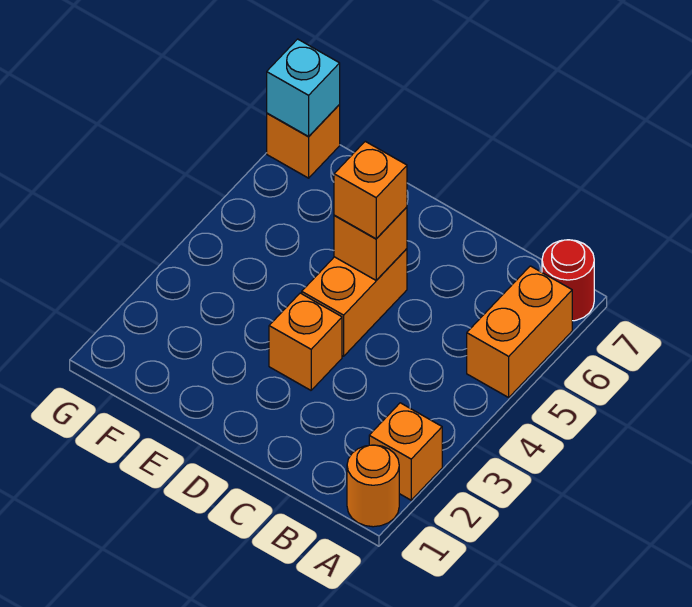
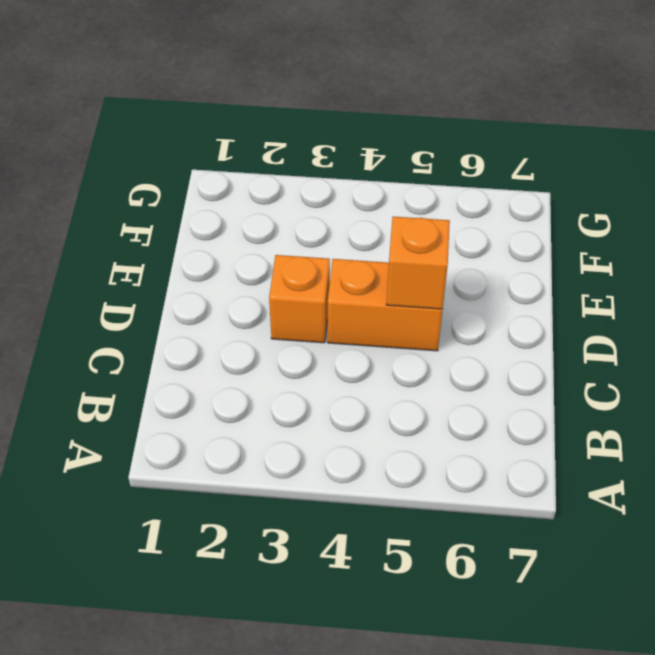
none -> orange round brick A1 level 1
none -> orange brick A2 level 1

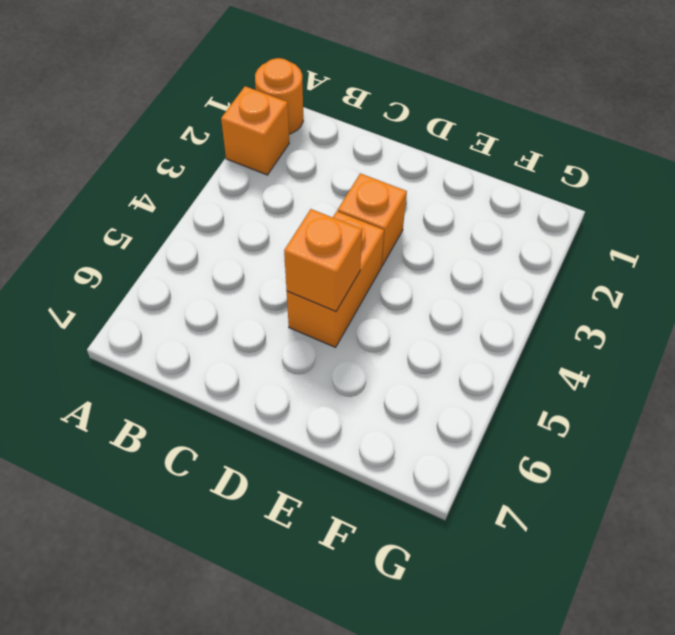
none -> orange brick A5:A6 level 1
none -> red round brick A7 level 1

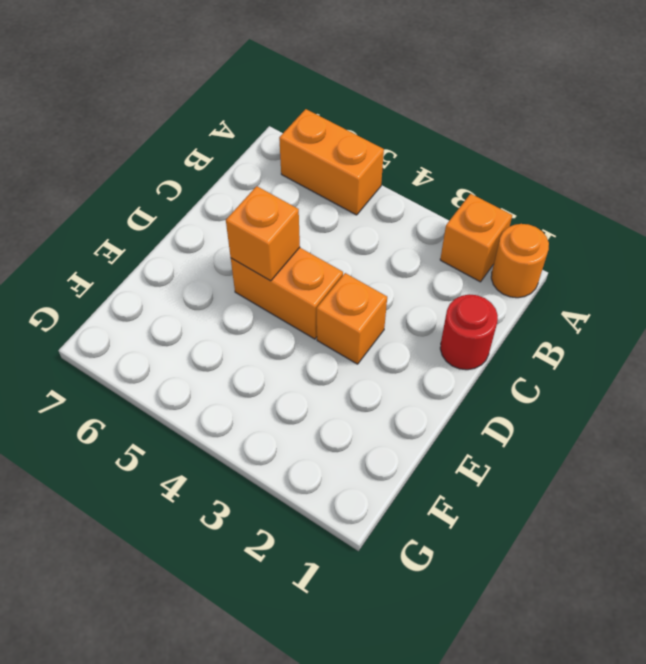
red round brick C1 level 1 -> red round brick A7 level 1
none -> orange brick G7 level 1
none -> cyan brick G7 level 2

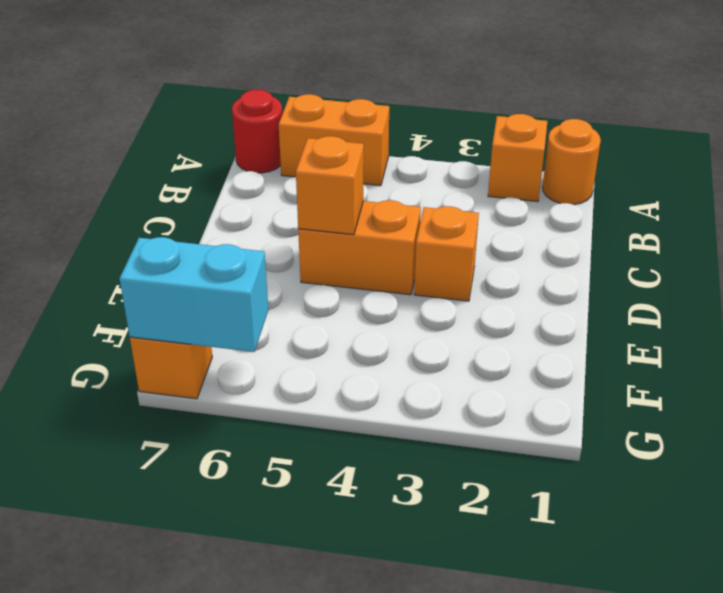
cyan brick G6:G7 level 2 -> cyan brick G7 level 2
none -> orange brick D5 level 3

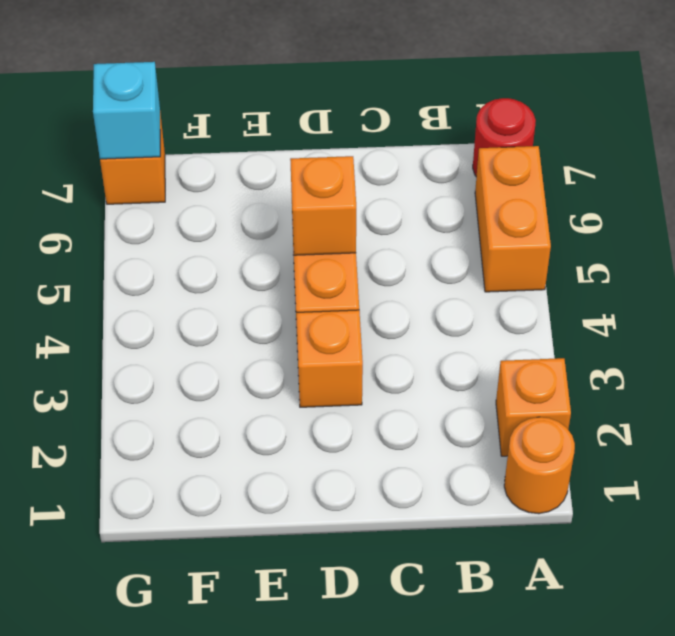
none -> orange brick D5 level 3

